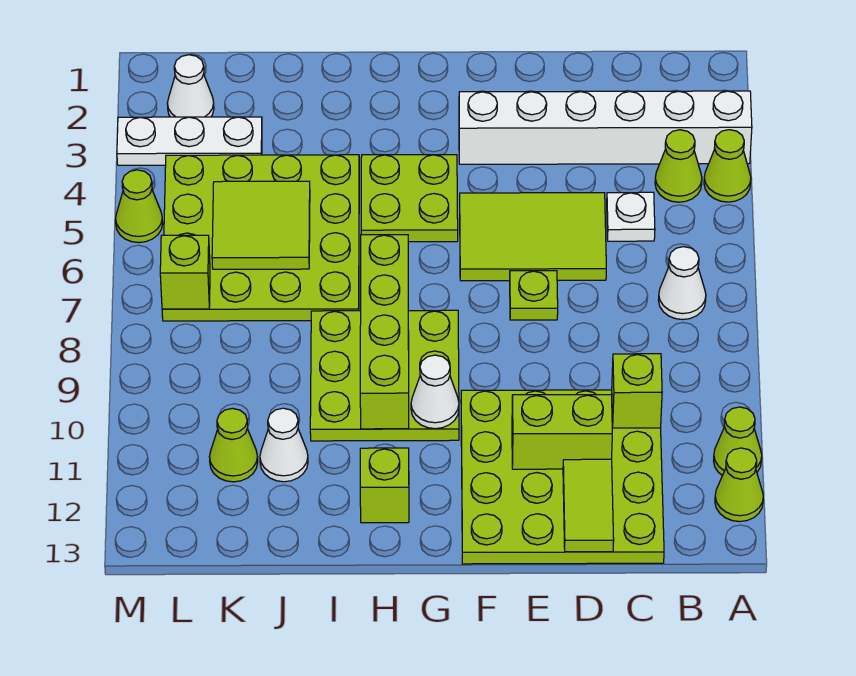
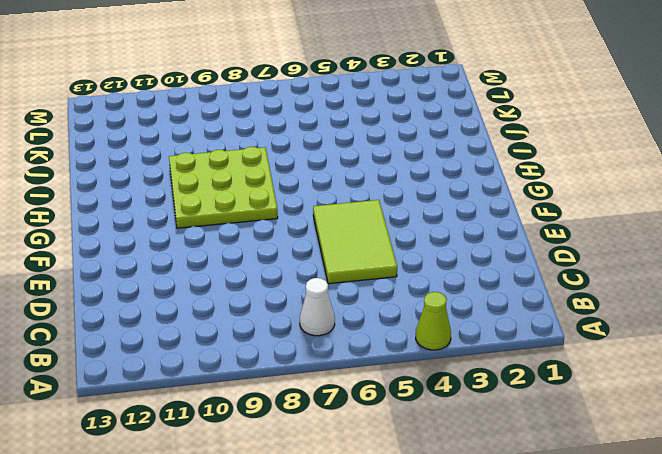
none -> white brick A3:F3 level 1
none -> lime cone A11 level 1
none -> lime cone A12 level 1

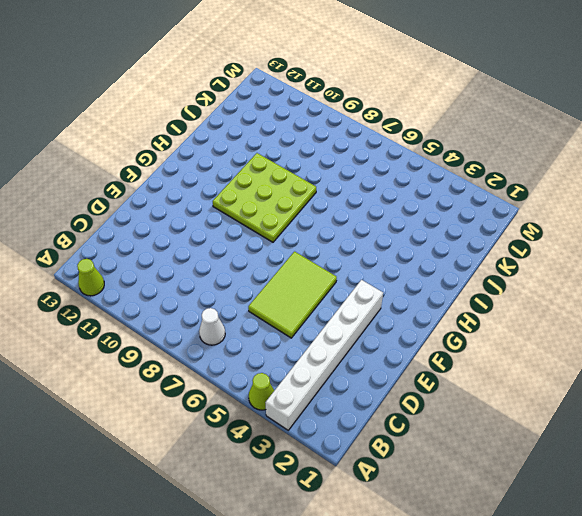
none -> lime cone A11 level 1
none -> lime cone B4 level 1
none -> white plate C5 level 1

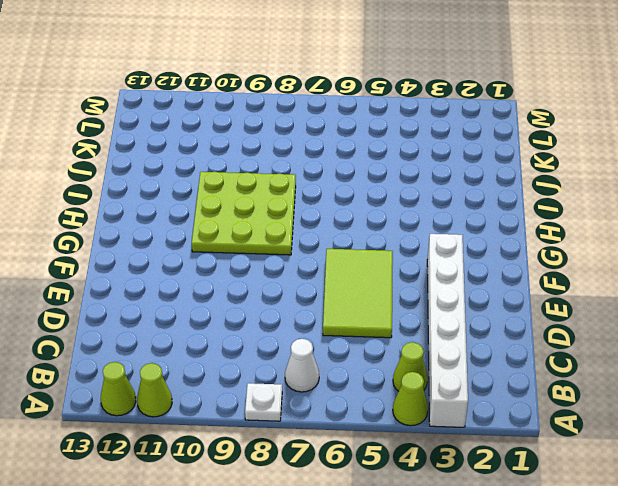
white plate A8 level 1 -> white plate C5 level 1
none -> lime plate C10:F13 level 1
none -> lime plate E7 level 1
none -> lime plate G4:H5 level 1

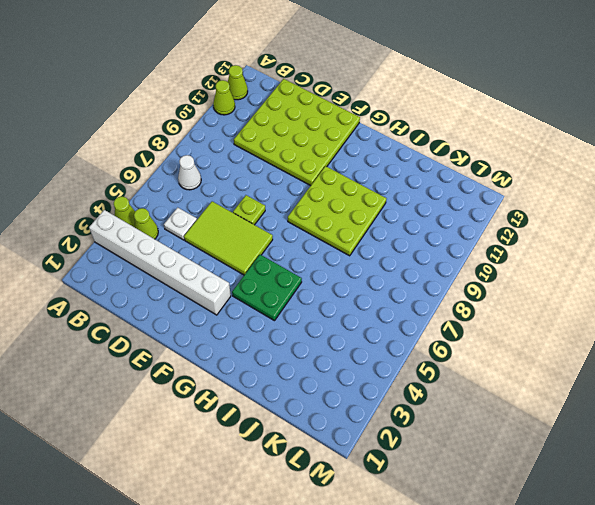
green plate G4:H5 level 1 -> lime plate G4:H5 level 1
none -> lime brick H12 level 1
none -> lime plate I4:L7 level 1
none -> white cone J11 level 1

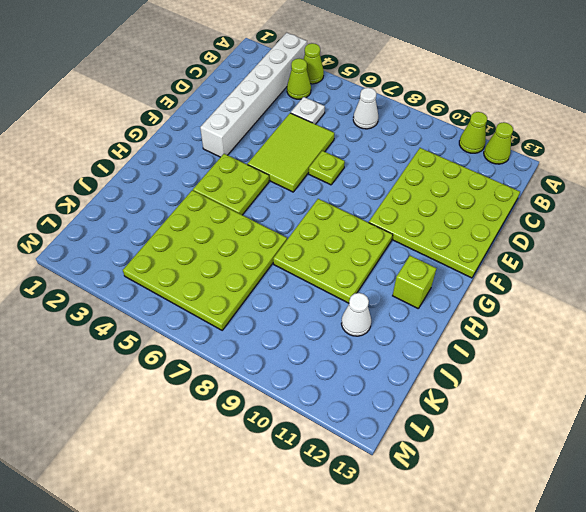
none -> white plate K3:M3 level 1
none -> lime cone K11 level 1
none -> white cone L2 level 1

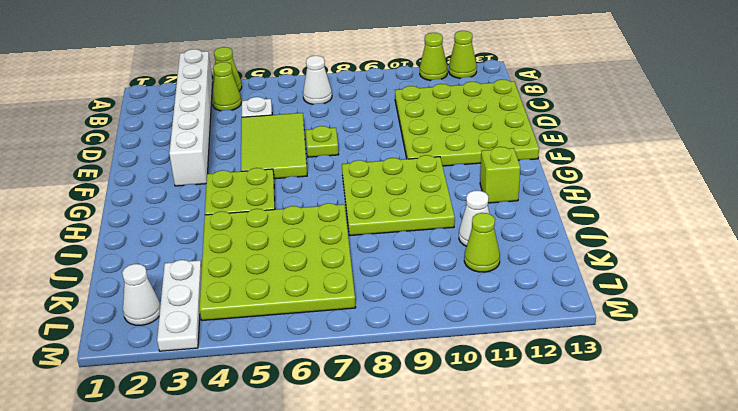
none -> lime cone M5 level 1
none -> lime brick C10 level 2
none -> lime brick D11:E11 level 2

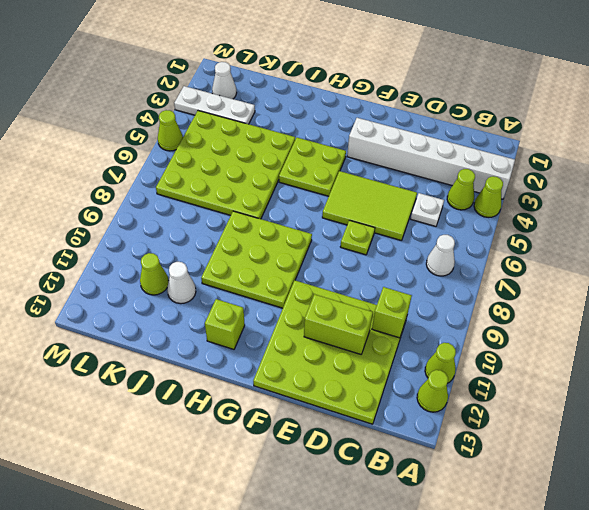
none -> lime tile D12:D13 level 2
none -> white cone G10 level 2
none -> lime brick H7:H10 level 2

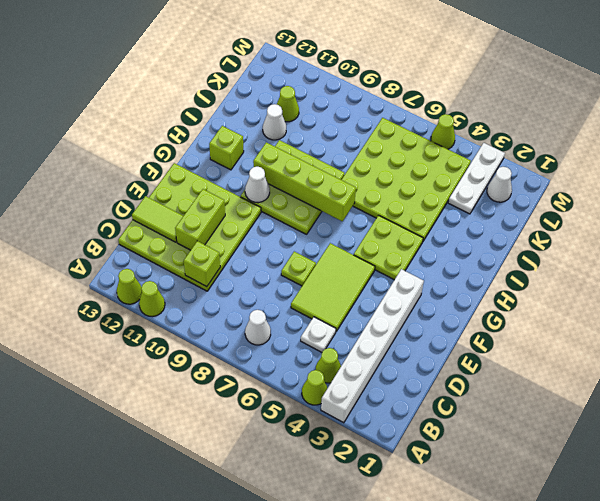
none -> lime tile J5:K6 level 2
none -> lime brick L7 level 2

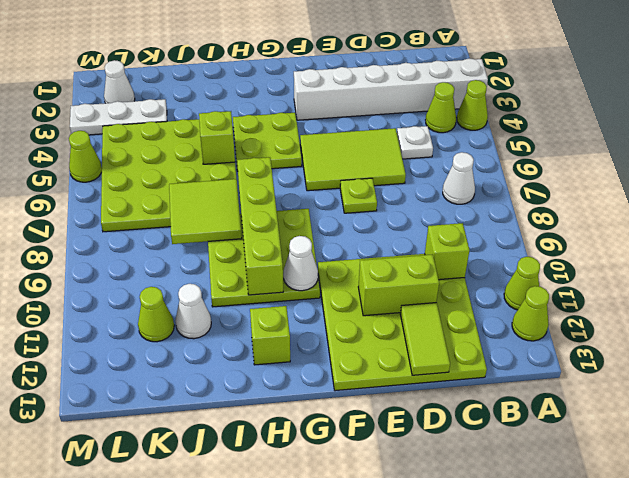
lime brick I5 level 2 -> lime brick L7 level 2
lime tile I7:J8 level 2 -> lime tile J5:K6 level 2

